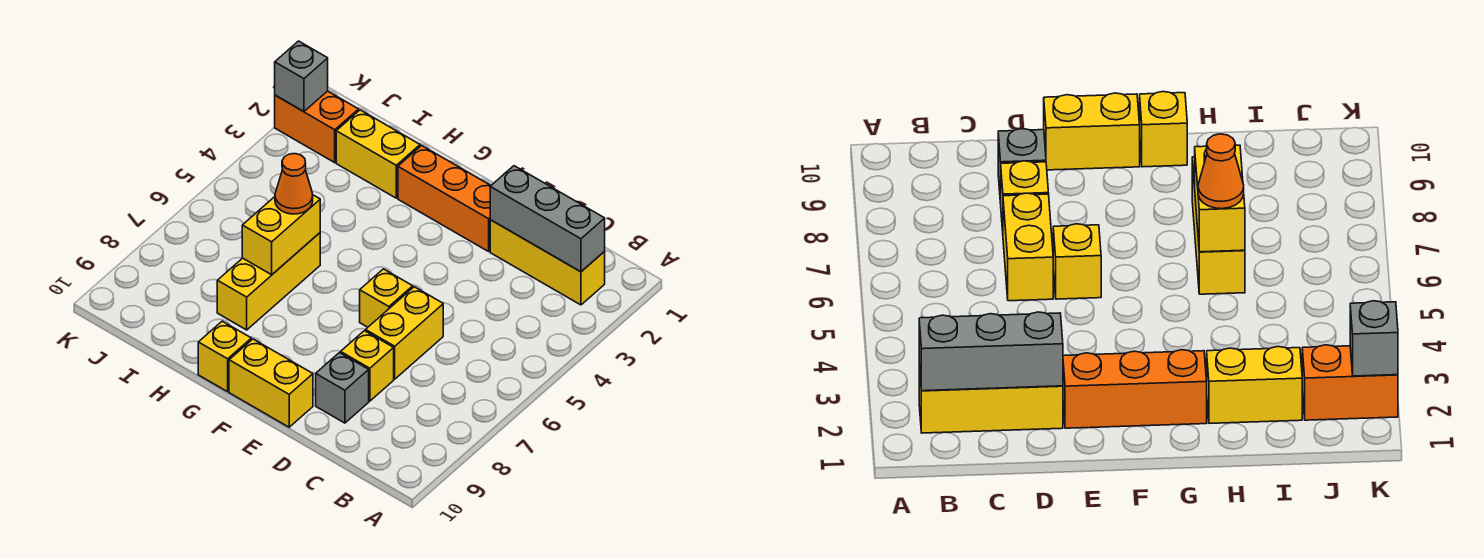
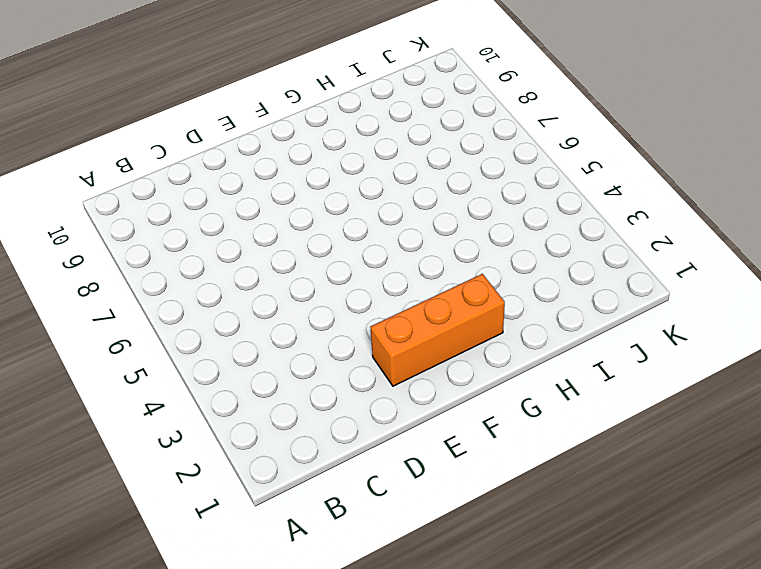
none -> yellow brick B2:D2 level 1
none -> yellow brick D6:D7 level 1
none -> yellow brick D8 level 1

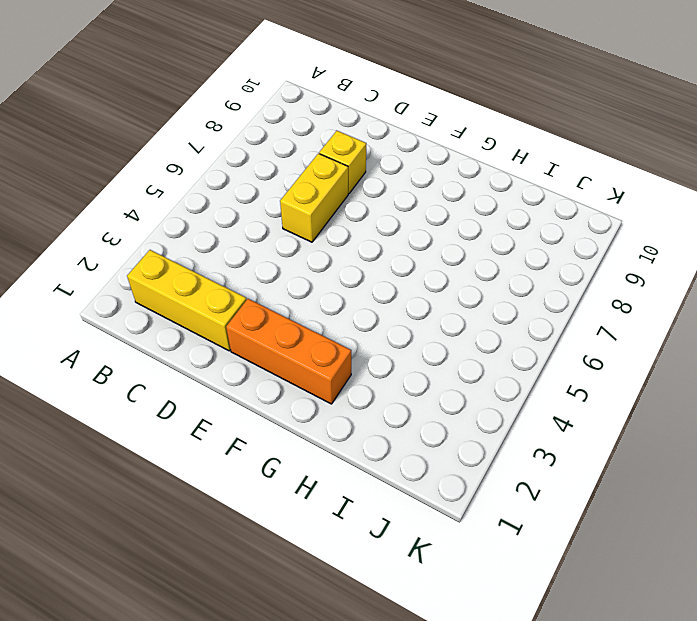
none -> grey brick D9 level 1
none -> yellow brick E6 level 1
none -> yellow brick E10:F10 level 1

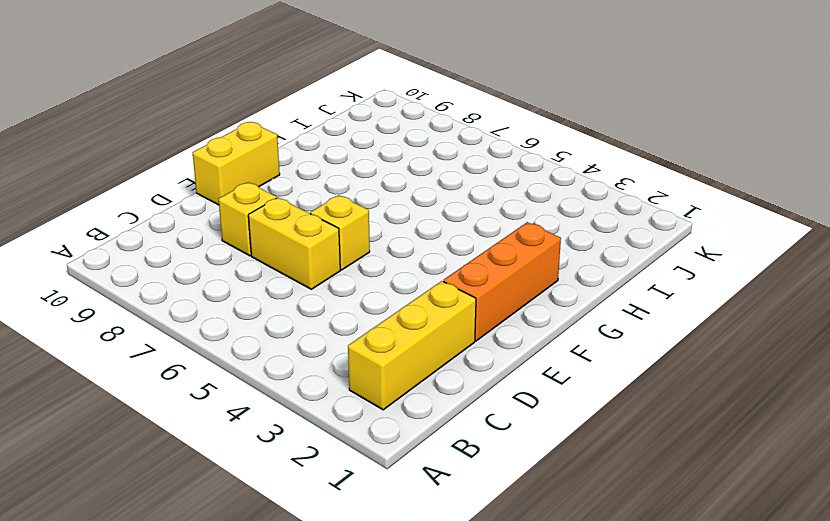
none -> grey brick D9 level 1
none -> yellow brick G10 level 1
none -> yellow brick H2:I2 level 1

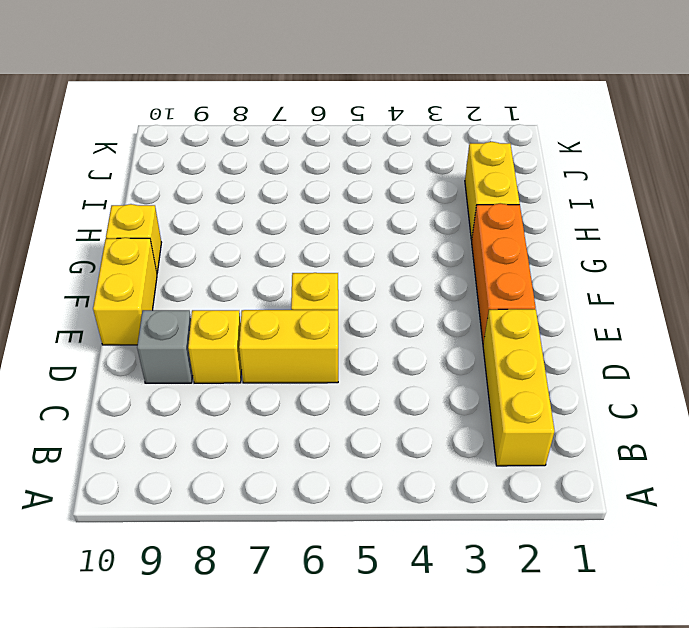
none -> yellow brick H6:H8 level 1
none -> orange brick J2:K2 level 1
none -> grey brick B2:D2 level 2

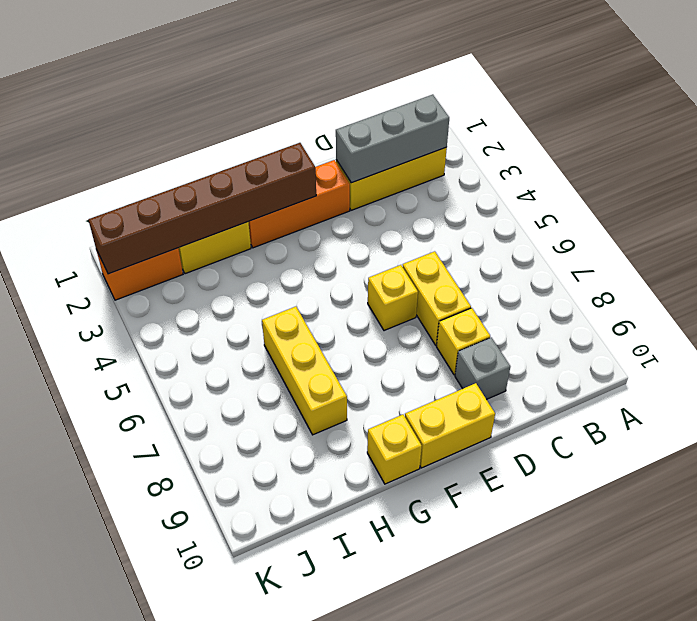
brown brick F2:K2 level 2 -> grey brick K2 level 2
none -> yellow brick H6:H7 level 2
none -> orange cone H6 level 3

